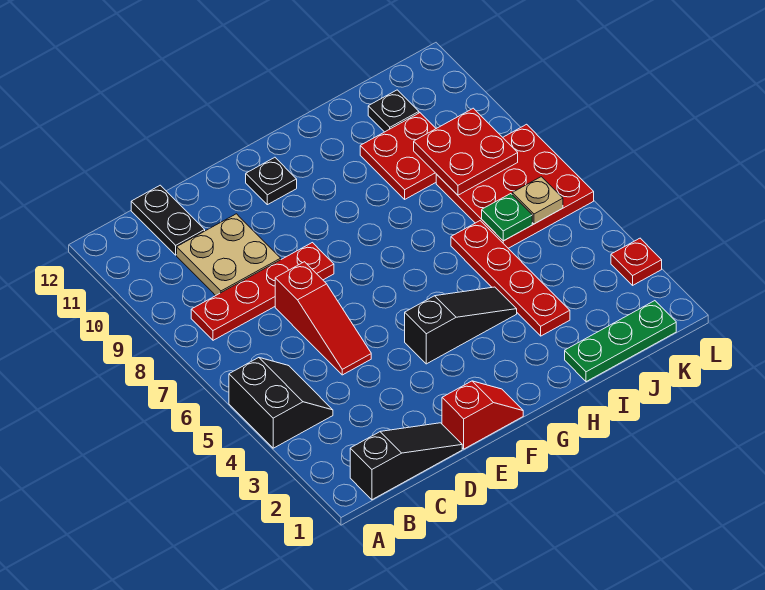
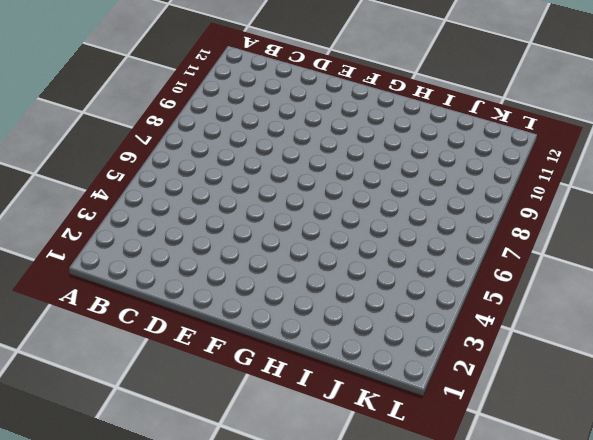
none -> black slope A4:B5 level 1 top A
none -> black slope B1:D1 level 1 top B
none -> red plate B8:E8 level 1

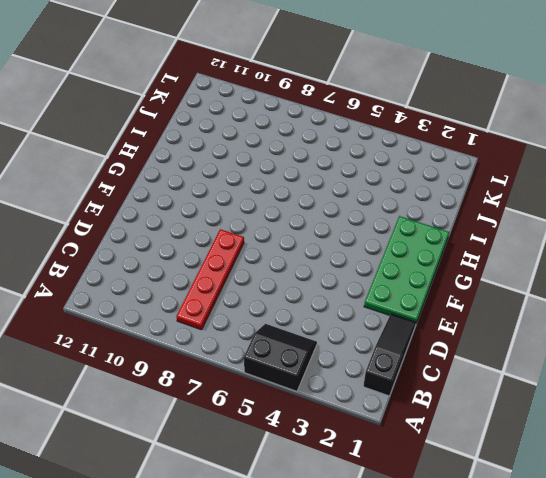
green plate E1:H2 level 1 -> red slope E1:F1 level 1 top E
none -> tan plate C9:D10 level 1
none -> black plate C11:C12 level 1
none -> red slope D5:D7 level 1 top 7

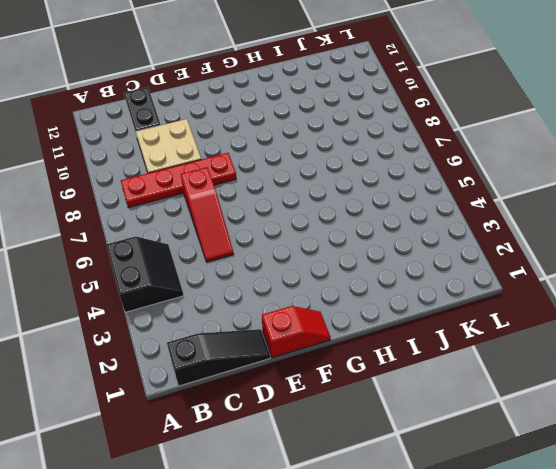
none -> black slope F4:H4 level 1 top F
none -> black plate F11 level 1
none -> green plate I1:K1 level 1

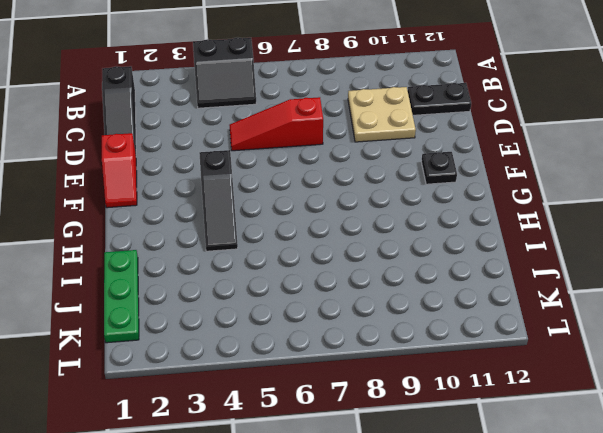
none -> red plate B8:E8 level 1
none -> red plate I3:I6 level 1
none -> red plate I9:J10 level 1

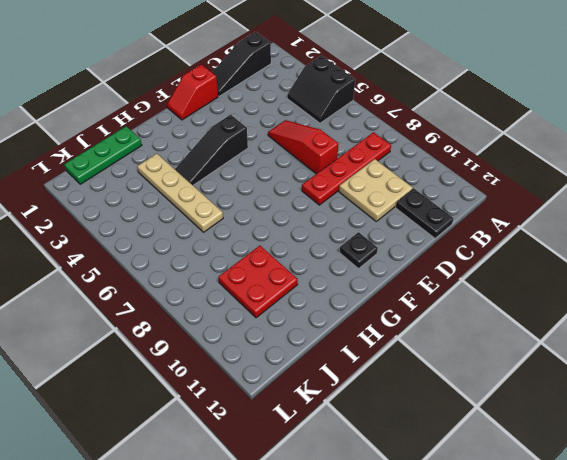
tan plate I3:I6 level 1 -> red plate I3:I6 level 1
none -> red plate J6:L8 level 1
none -> black plate J11 level 1
none -> red plate L3 level 1

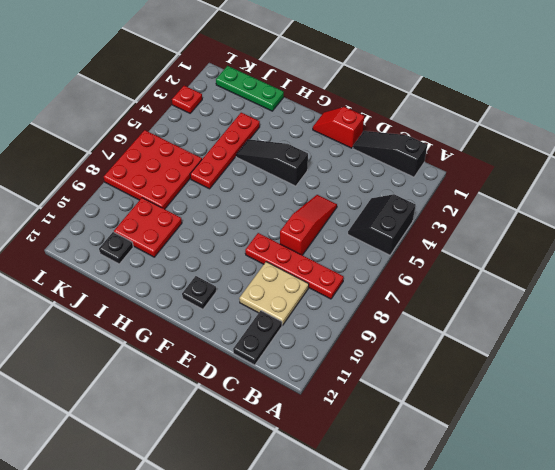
none -> green plate J6 level 2
none -> red plate J8:K9 level 2
none -> tan plate K6 level 2

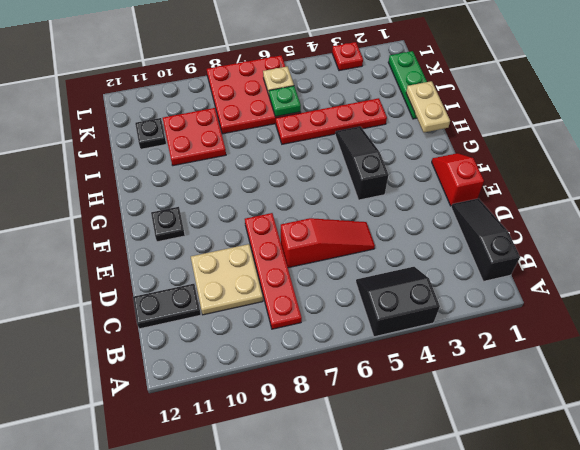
tan plate H1:I1 level 2 -> none
none -> red plate J8:K9 level 2

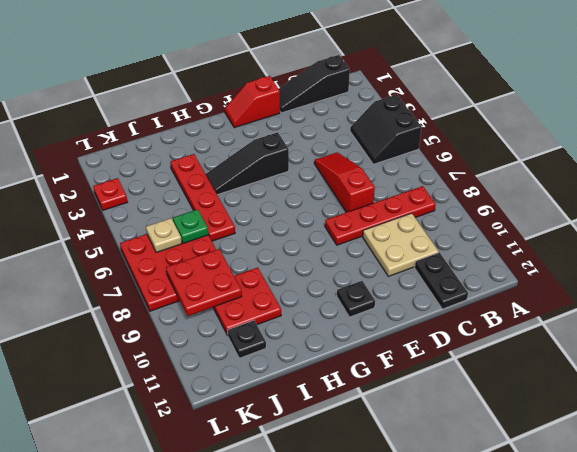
none -> green plate I1:K1 level 1

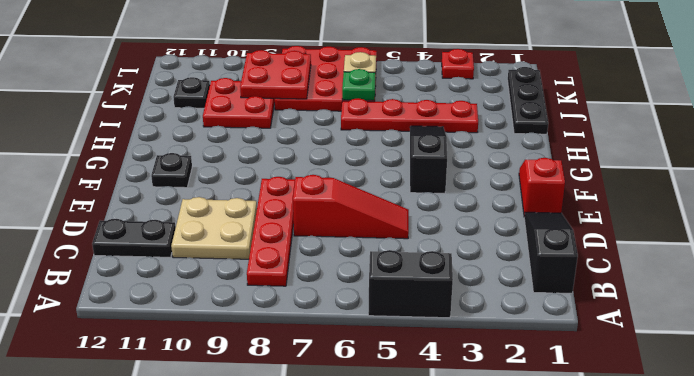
black plate I1:K1 level 1 -> green plate I1:K1 level 1

